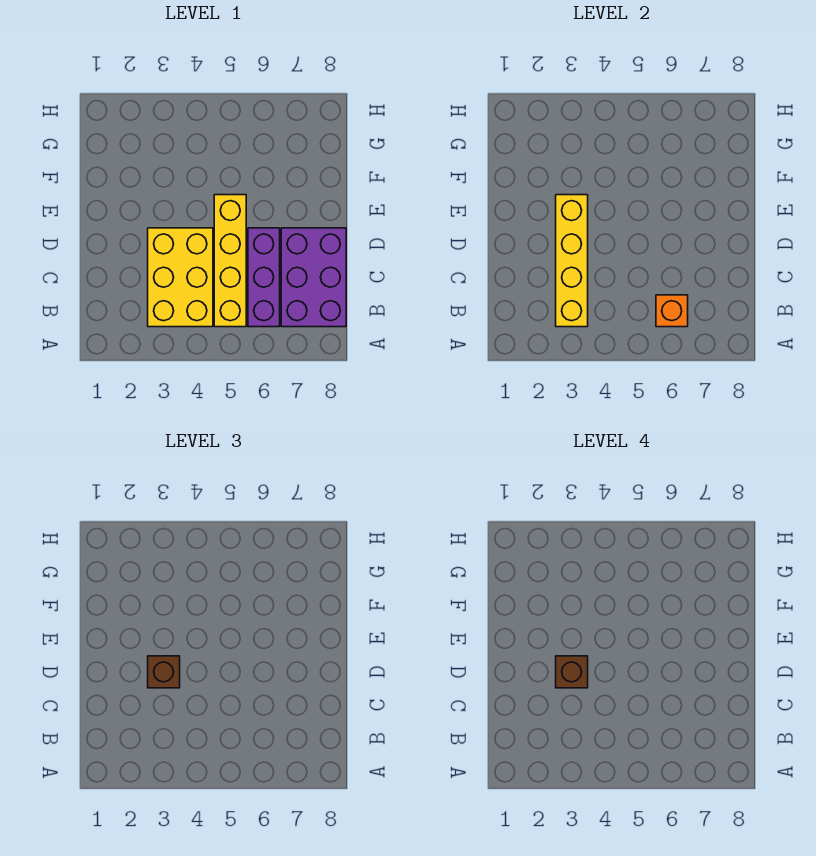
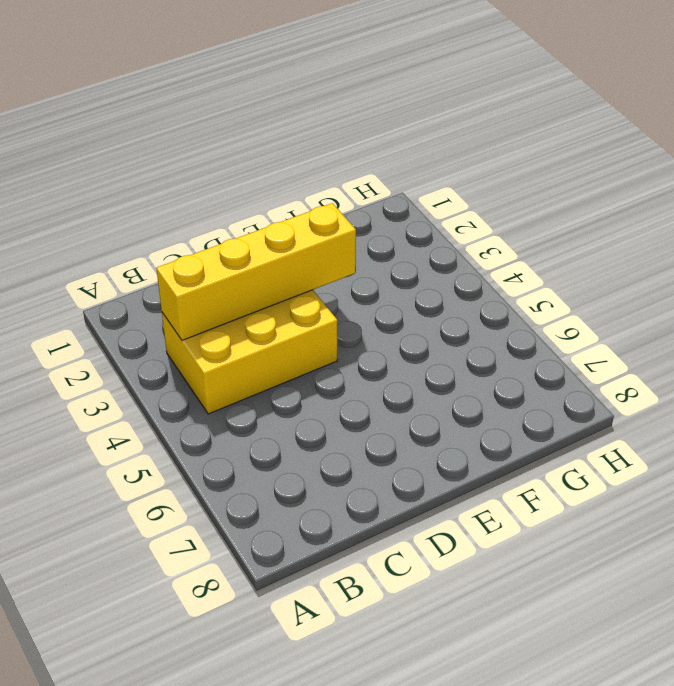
none -> yellow brick B5:E5 level 1
none -> purple brick B6:D6 level 1

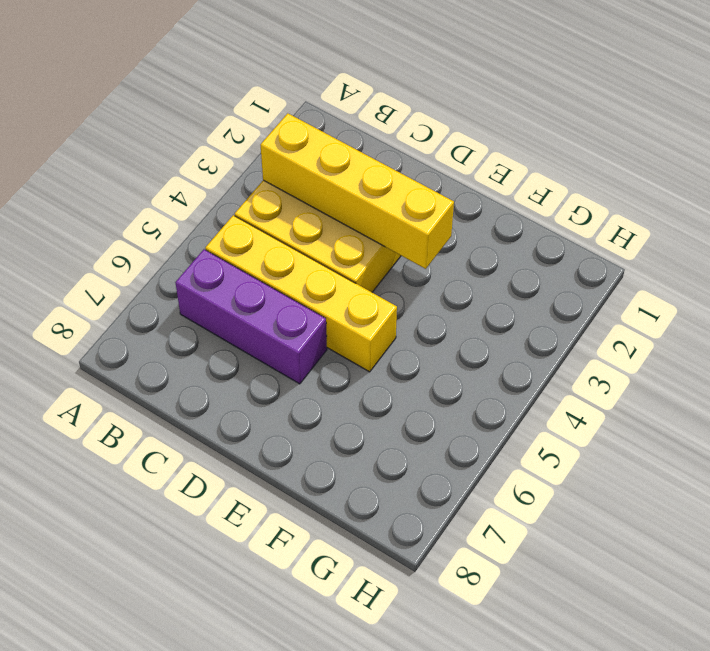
none -> purple brick B7:D8 level 1
none -> orange brick B6 level 2

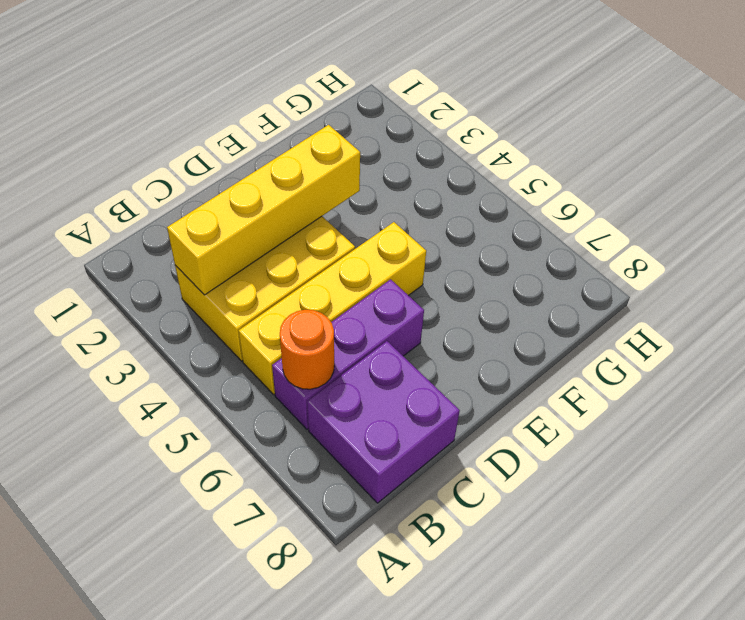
orange round brick B6 level 2 -> orange brick B6 level 2
purple brick B7:C8 level 1 -> purple brick B7:D8 level 1
none -> brown brick D3 level 3
none -> brown brick D3 level 4

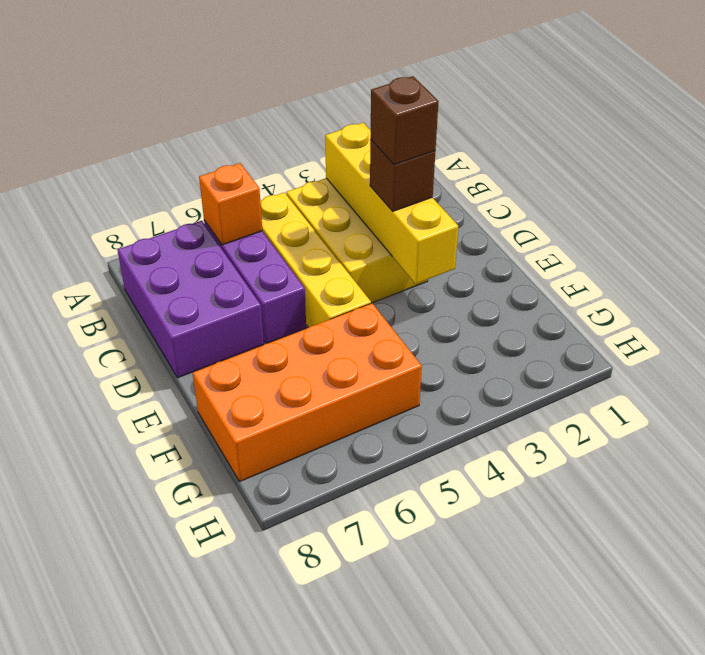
orange brick F5:G8 level 1 -> none

